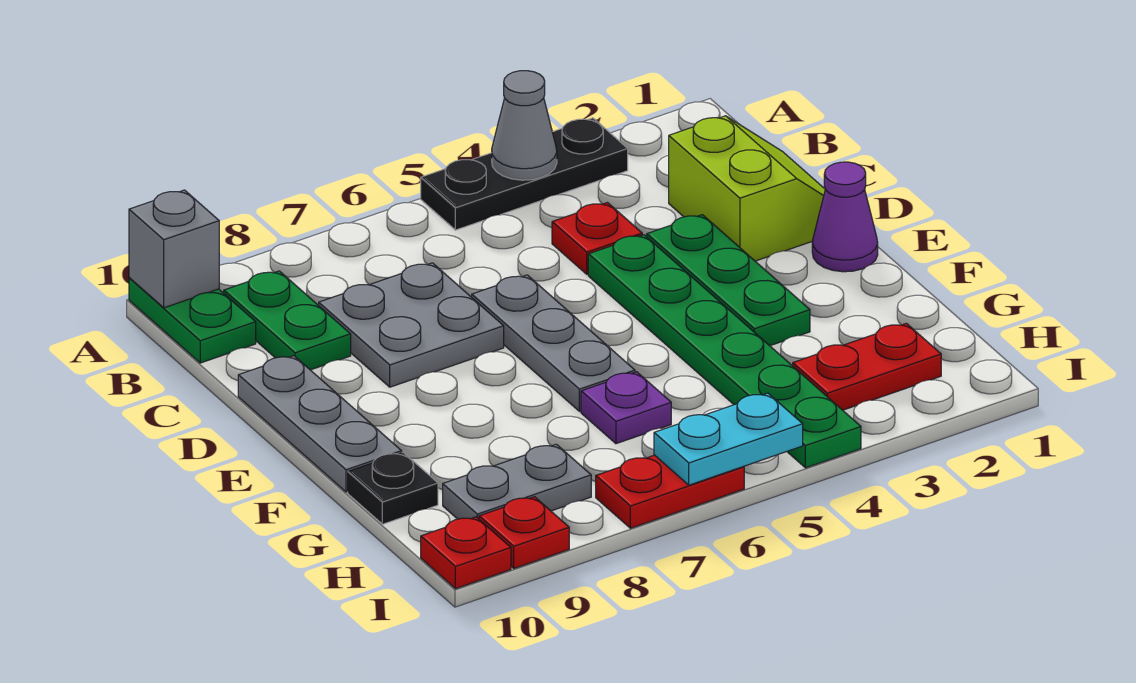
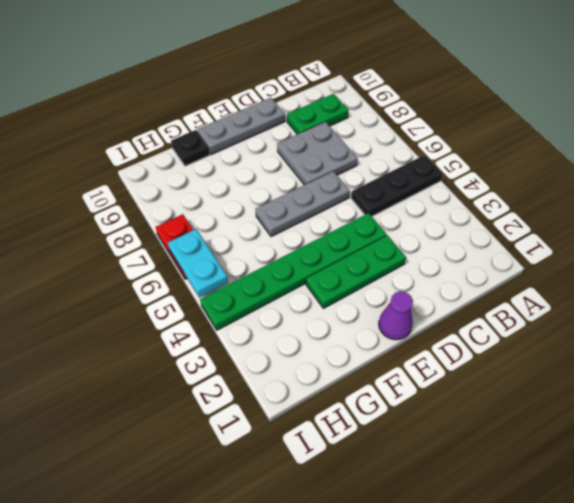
black plate A5:C5 level 1 -> black plate A3:A5 level 1
none -> green plate A10:B10 level 1
none -> lime slope C1:D2 level 1 top 2
none -> red plate C4 level 1

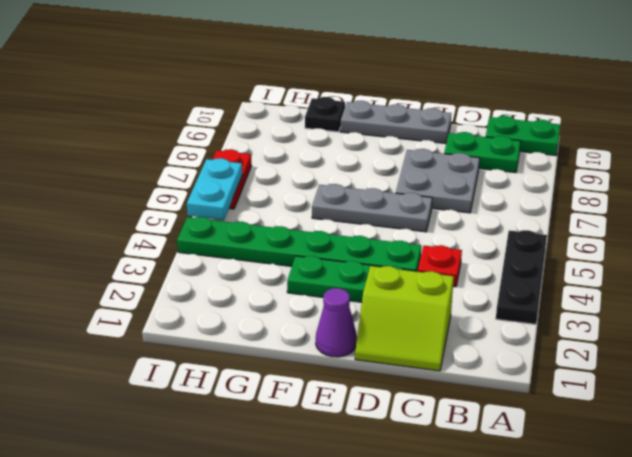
none -> purple plate G6 level 1
none -> red plate H2:H3 level 1
none -> grey plate H8:H9 level 1

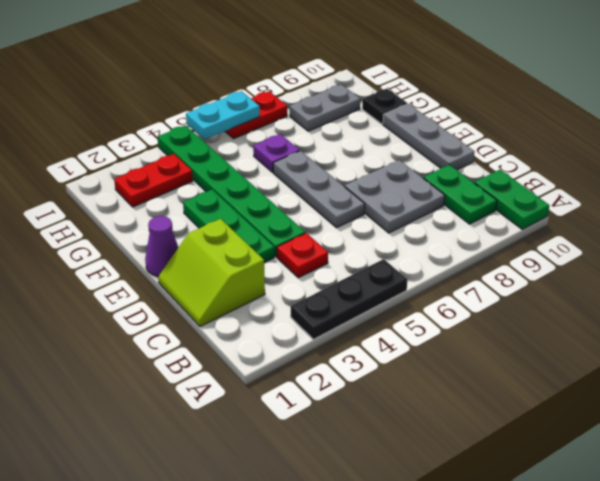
none -> red plate I9 level 1
none -> red plate I10 level 1
none -> grey cone A4 level 2

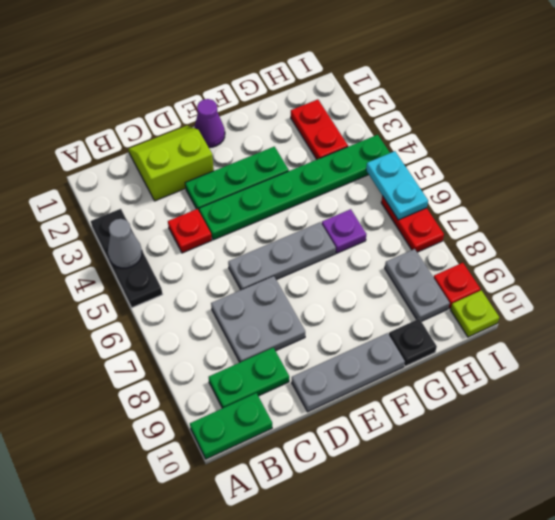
lime plate I10 level 1 -> red plate I10 level 1
none -> grey brick A10 level 2

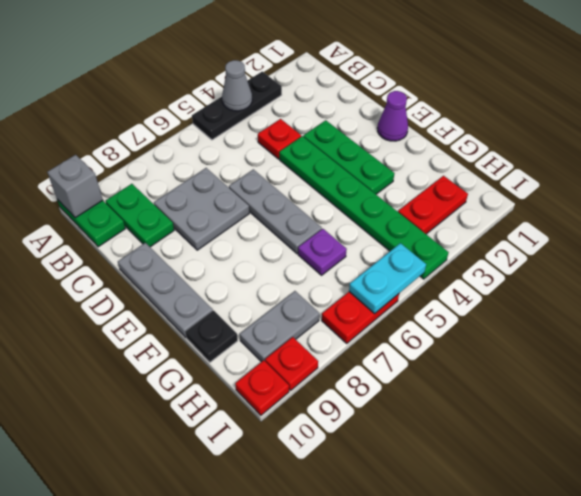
none -> lime slope C1:D2 level 1 top 2

